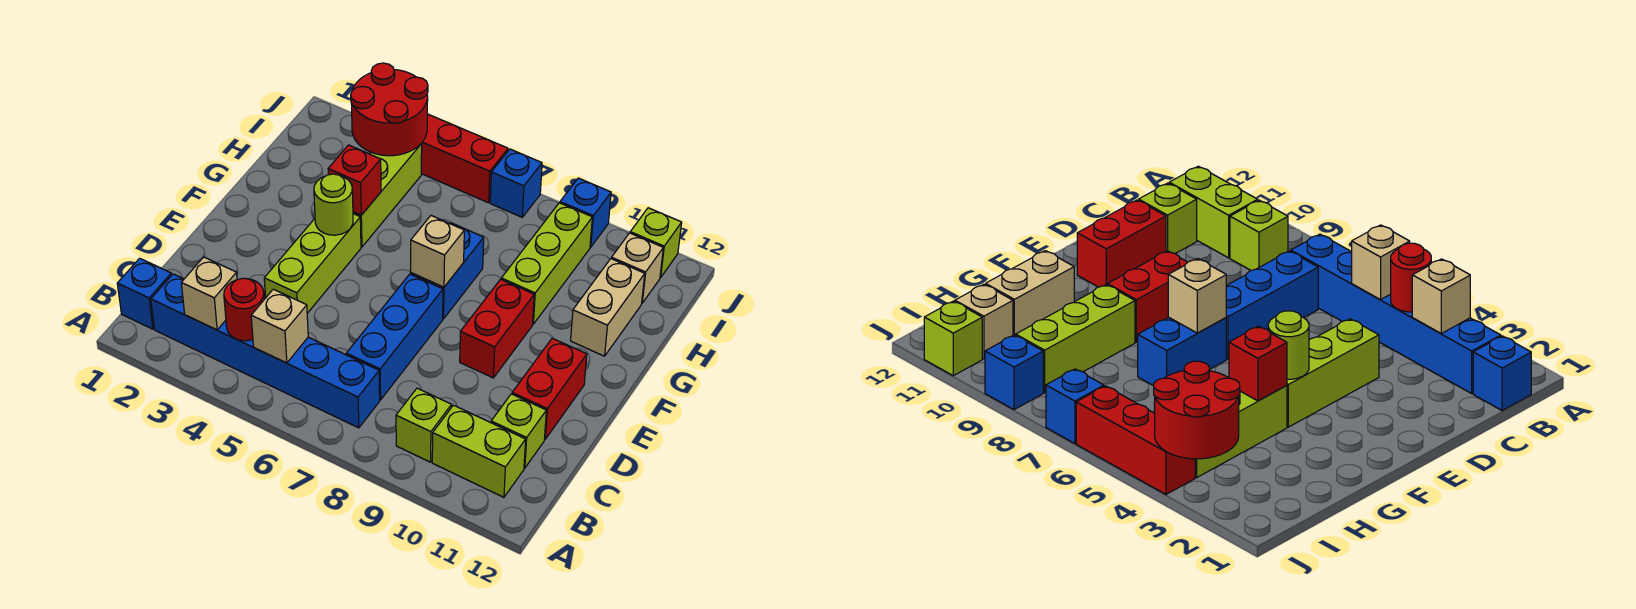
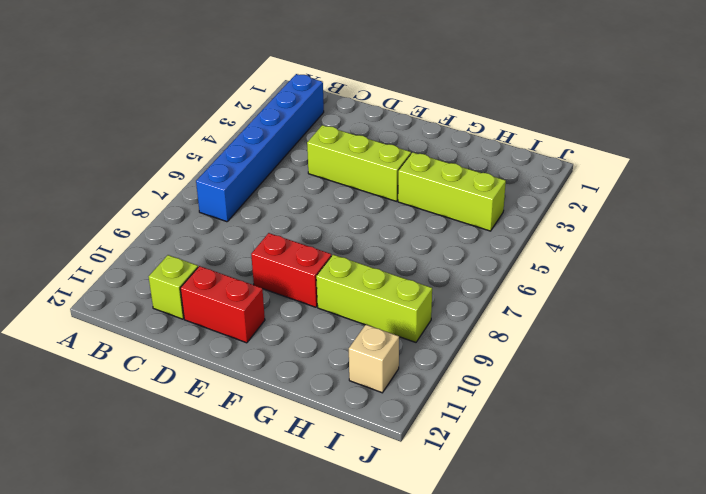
none -> blue brick B1 level 1
none -> lime brick B9 level 1
none -> lime brick B10:B11 level 1

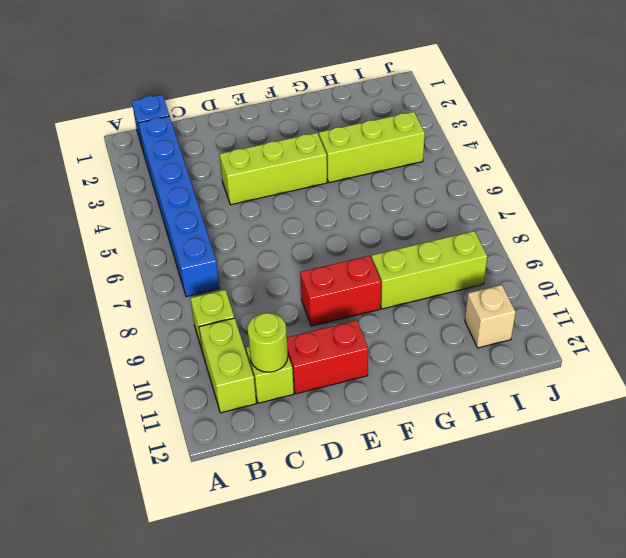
lime round brick C11 level 2 -> lime round brick F4 level 2
none -> blue brick C7:E7 level 1
none -> blue brick F7:G7 level 1
none -> tan brick G11:H11 level 1

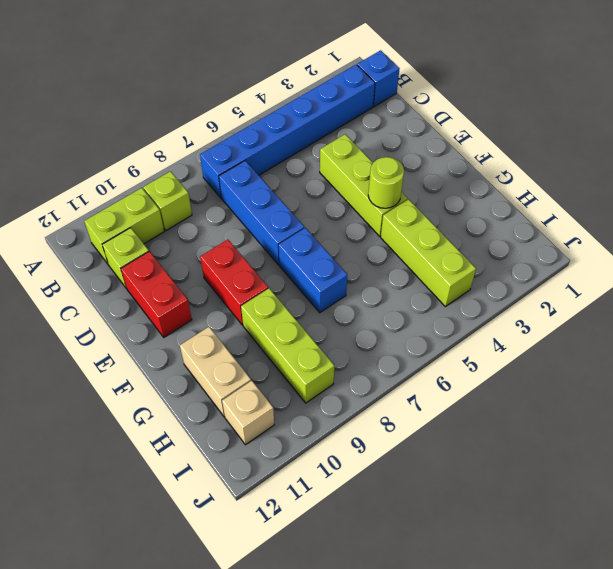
none -> red brick J4:J6 level 1
none -> blue brick J7 level 1
none -> blue brick J9 level 1

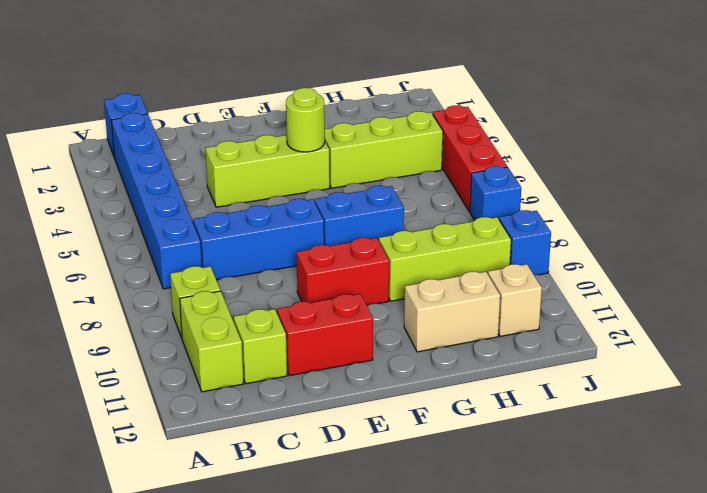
none -> lime brick J11 level 1
none -> tan brick B3 level 2
none -> red round brick B4 level 2

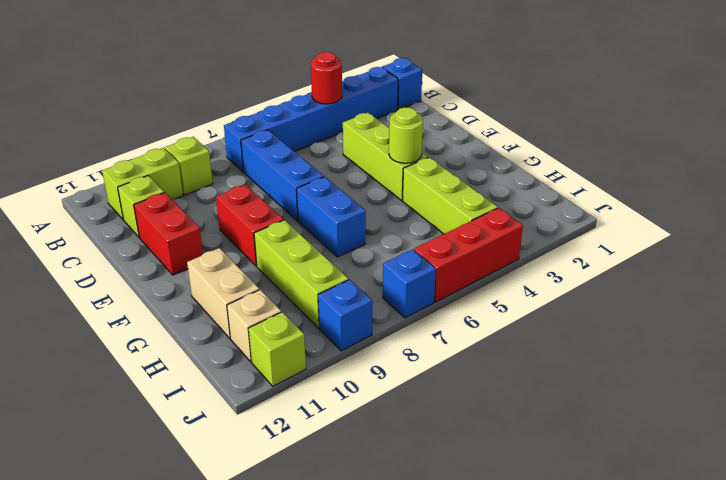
none -> tan brick B3 level 2
none -> tan brick B5 level 2
none -> tan brick F7 level 2

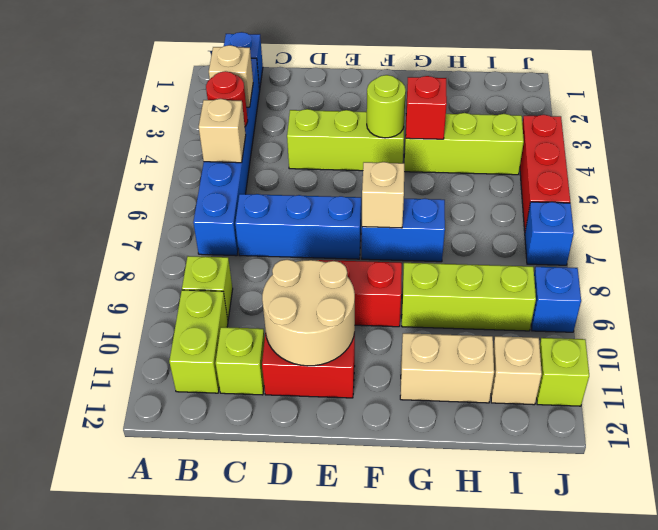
tan round brick D10:E11 level 2 -> none
none -> red round brick I3:J4 level 2

